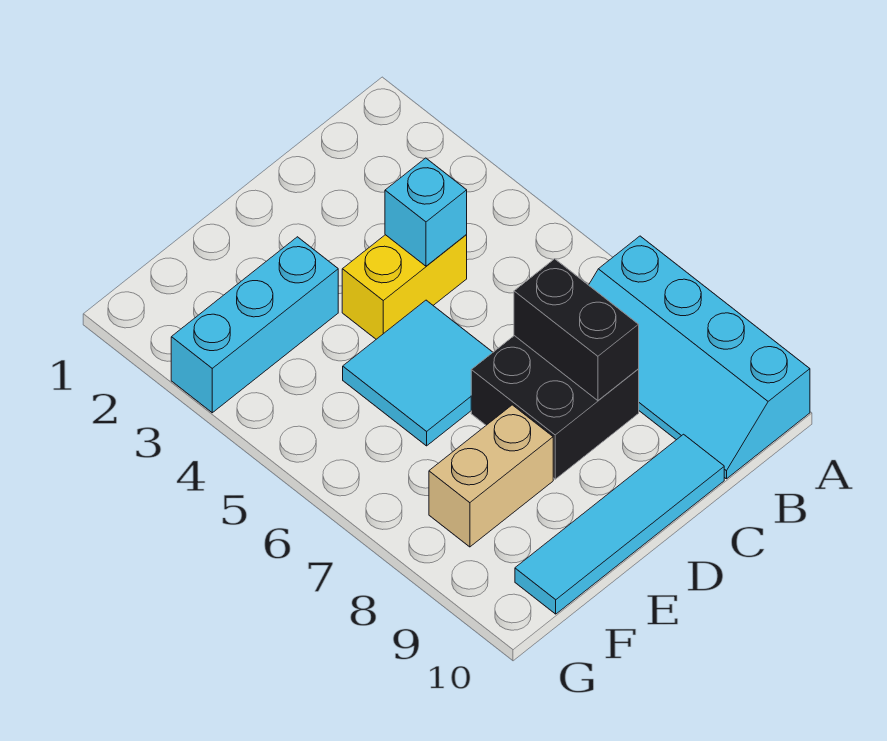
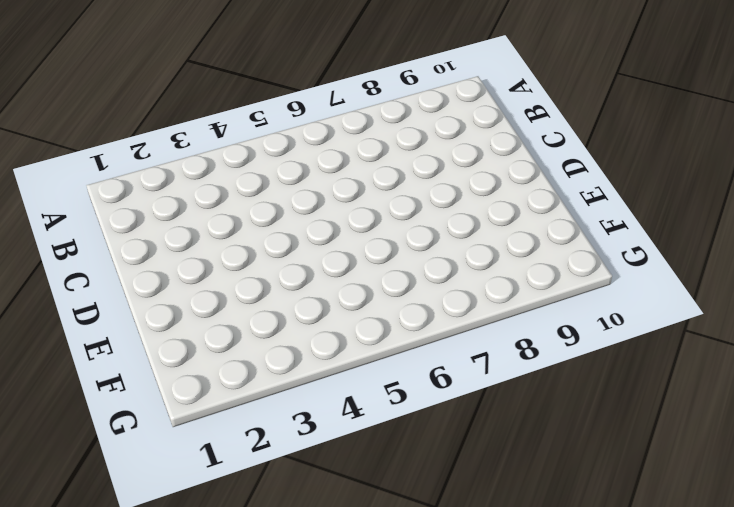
none -> cyan slope A7:B10 level 1 top A
none -> yellow brick C4:D4 level 1

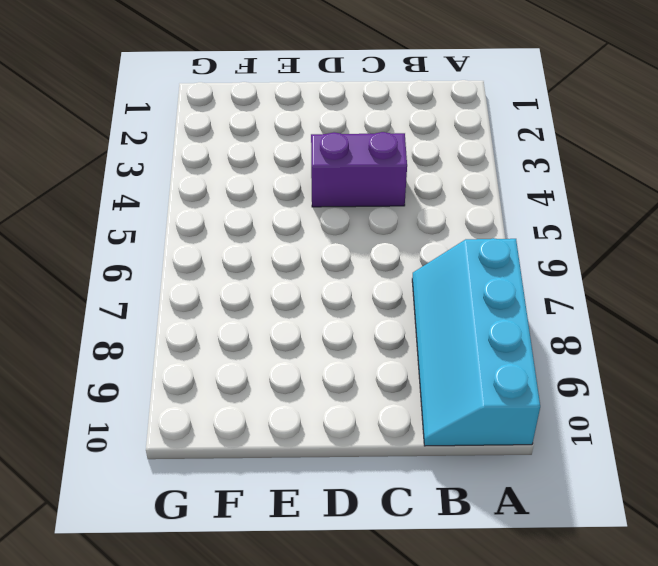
purple brick C4:D4 level 1 -> yellow brick C4:D4 level 1
none -> black brick C7:D8 level 1
none -> cyan tile C10:F10 level 1

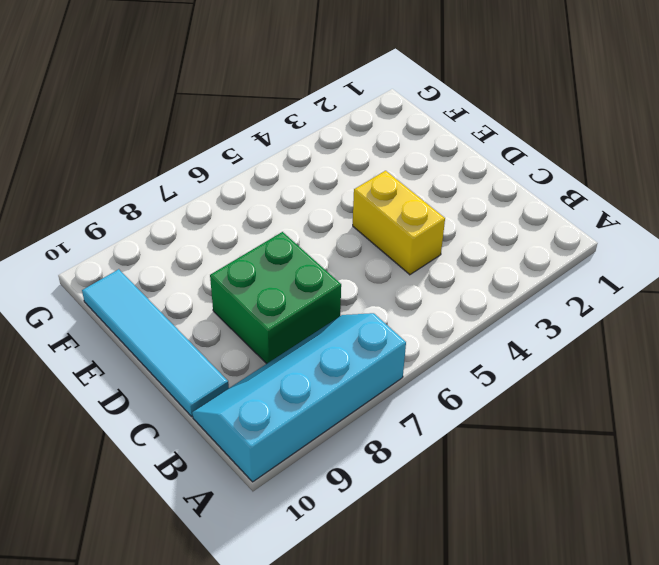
green brick C7:D8 level 1 -> black brick C7:D8 level 1
none -> cyan tile D5:E6 level 1
none -> cyan brick E3:G3 level 1

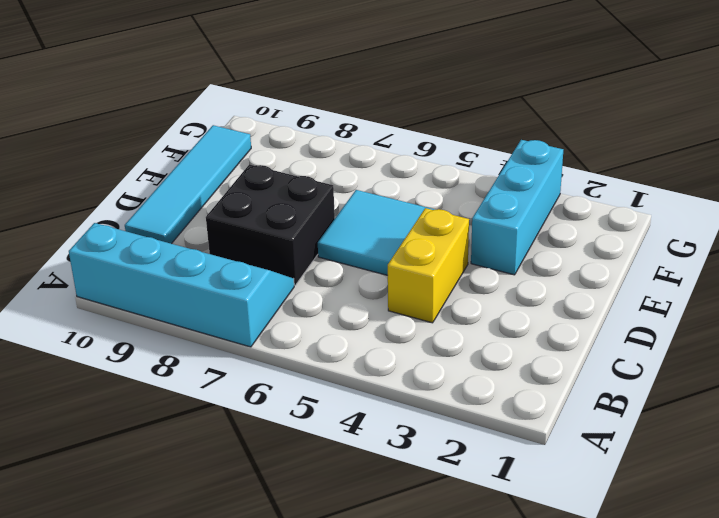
none -> tan brick E8:F8 level 1
none -> cyan brick C4 level 2

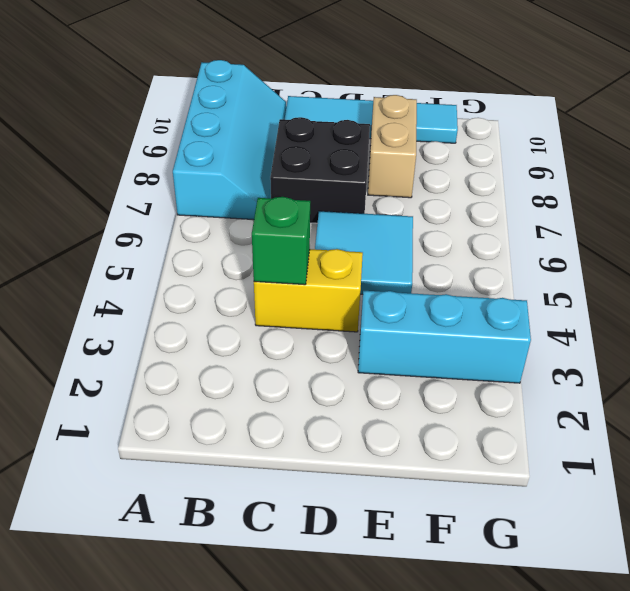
green brick C4 level 2 -> cyan brick C4 level 2
tan brick E8:E9 level 1 -> tan brick E8:F8 level 1
none -> black brick C7:C8 level 2

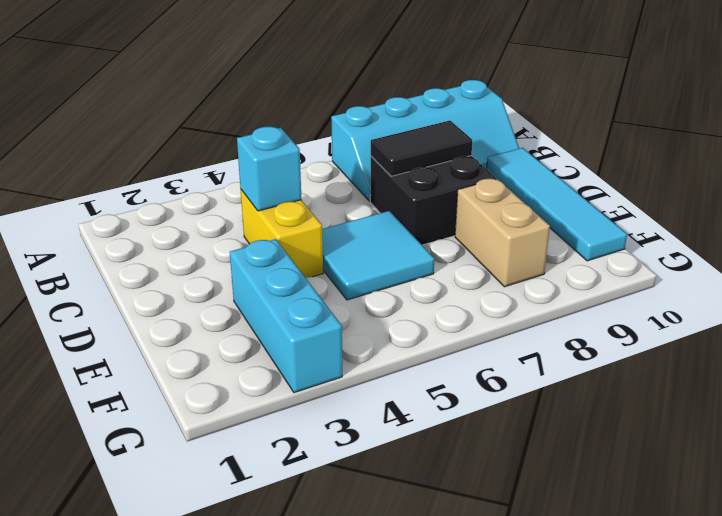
black tile C7:C8 level 2 -> black brick C7:C8 level 2

